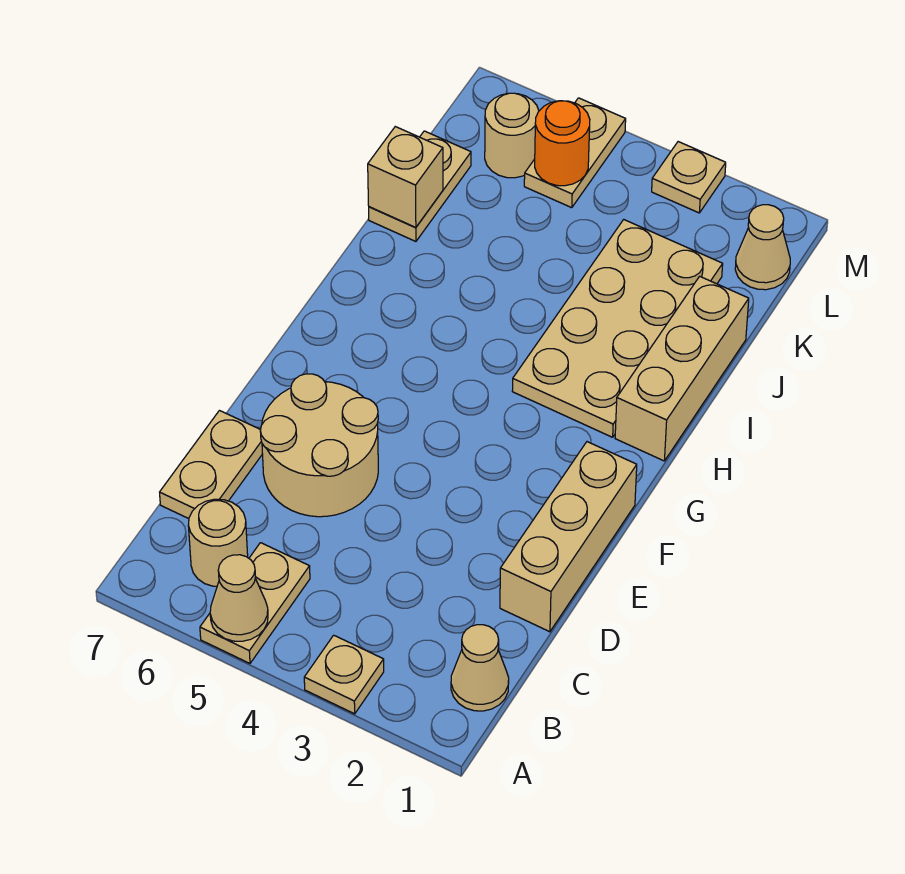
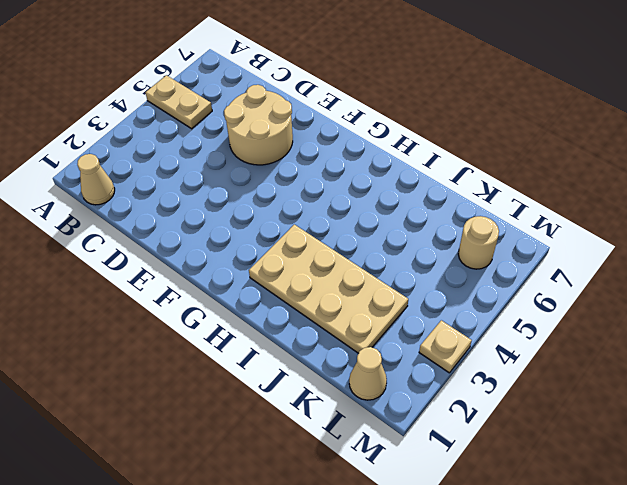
none -> tan plate A3 level 1
none -> tan round brick B6 level 1
none -> tan plate C7:D7 level 1

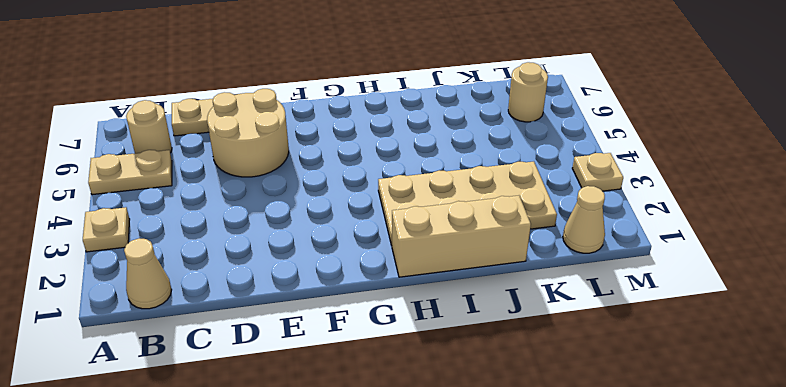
none -> tan brick D1:F1 level 1
none -> tan plate J7:K7 level 1
none -> tan plate L5:M5 level 1

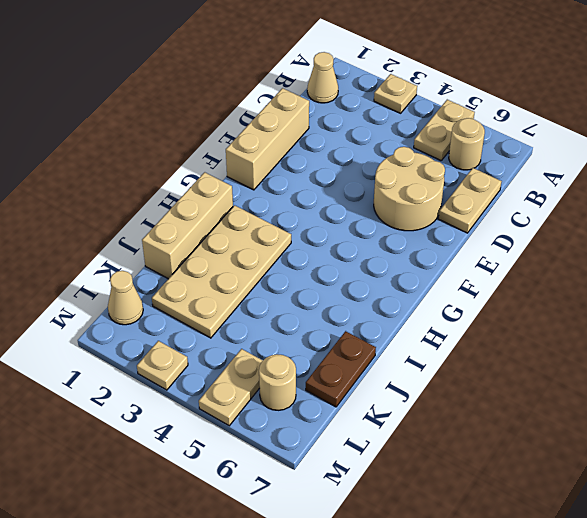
brown plate J7:K7 level 1 -> tan plate J7:K7 level 1
none -> tan cone A5 level 2
none -> tan brick J7 level 2
none -> orange round brick L5 level 2

